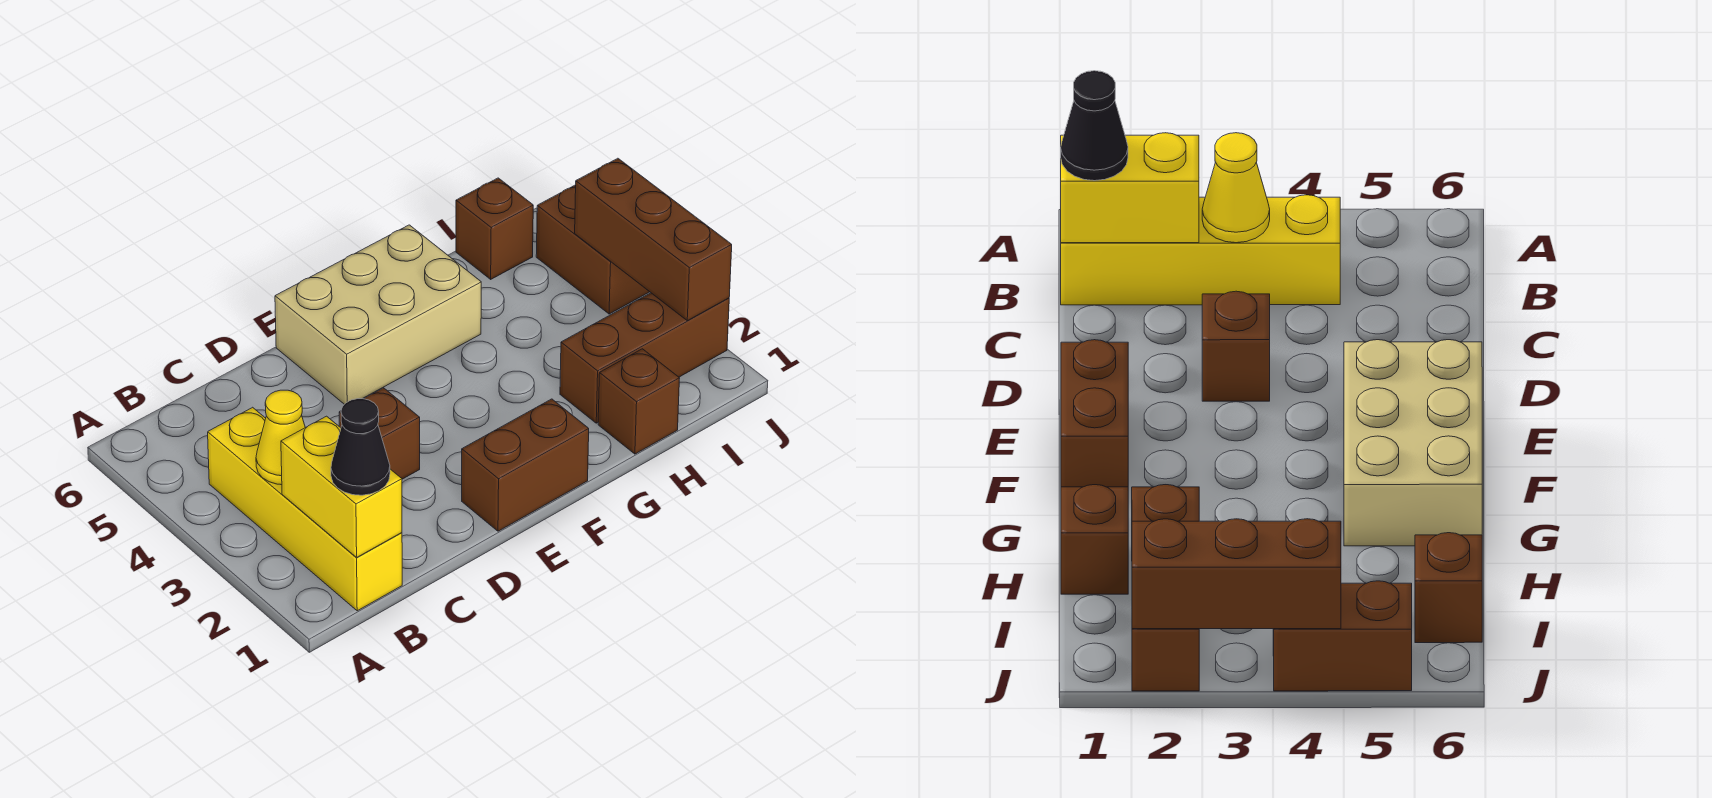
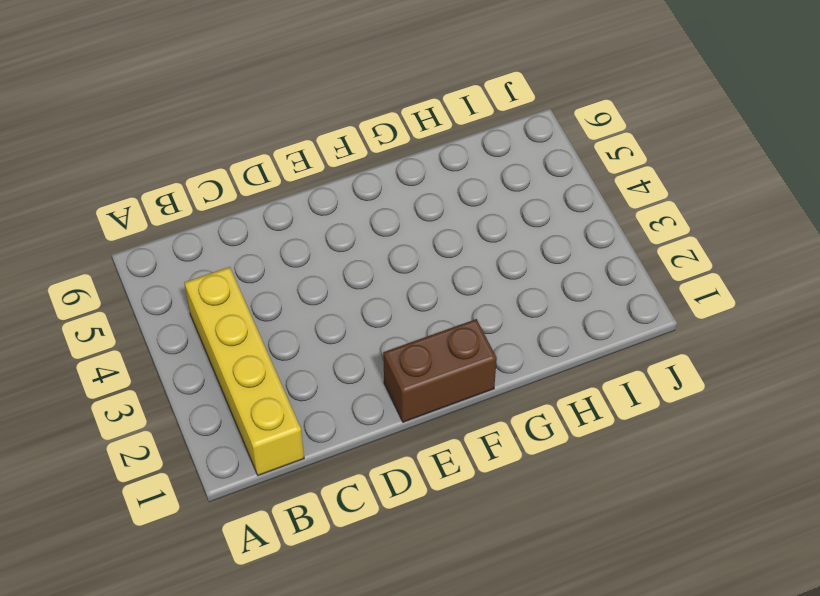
none -> brown brick D3 level 1
none -> tan brick E5:G6 level 1
none -> brown brick H1 level 1

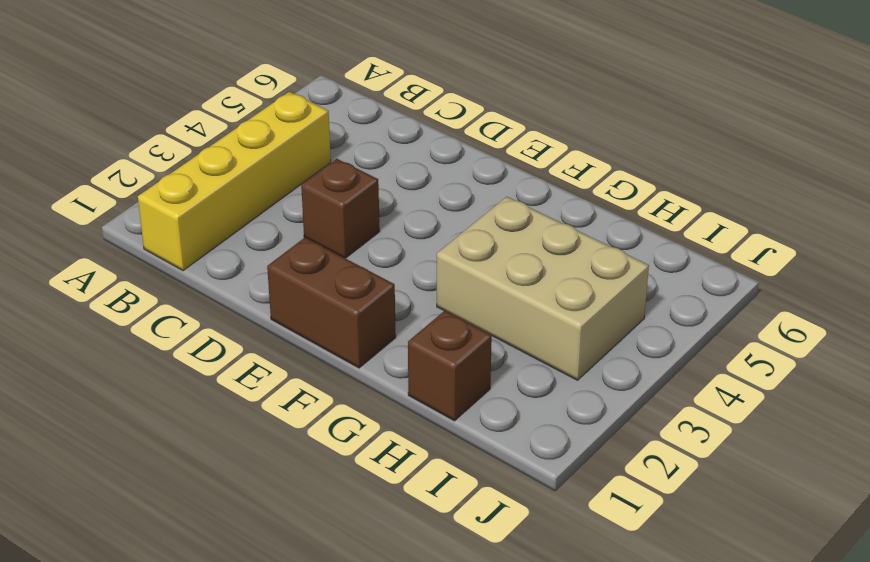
tan brick G3:I4 level 1 -> tan brick E5:G6 level 1
none -> brown brick H2:J2 level 1
none -> brown brick I6 level 1
none -> brown brick J4:J5 level 1

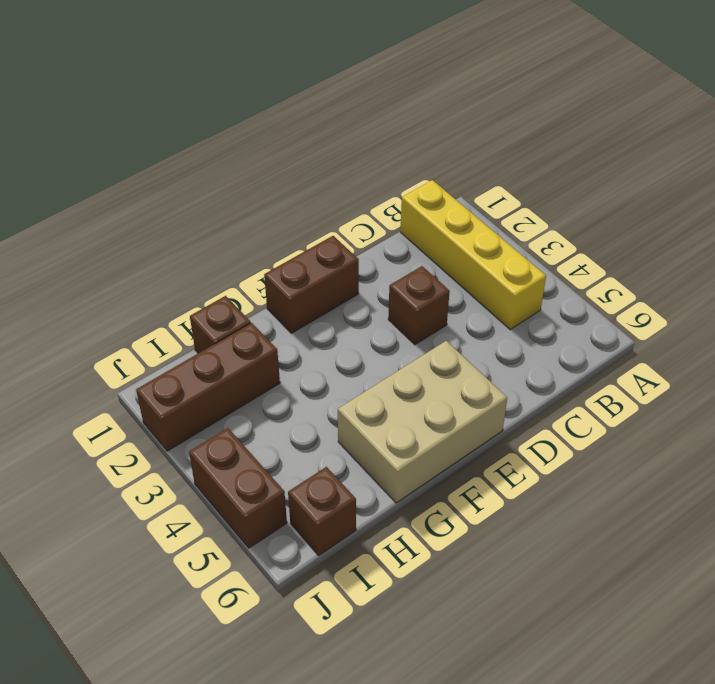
none -> yellow brick B1:B2 level 2
none -> yellow cone B3 level 2
none -> brown brick J2:J4 level 2

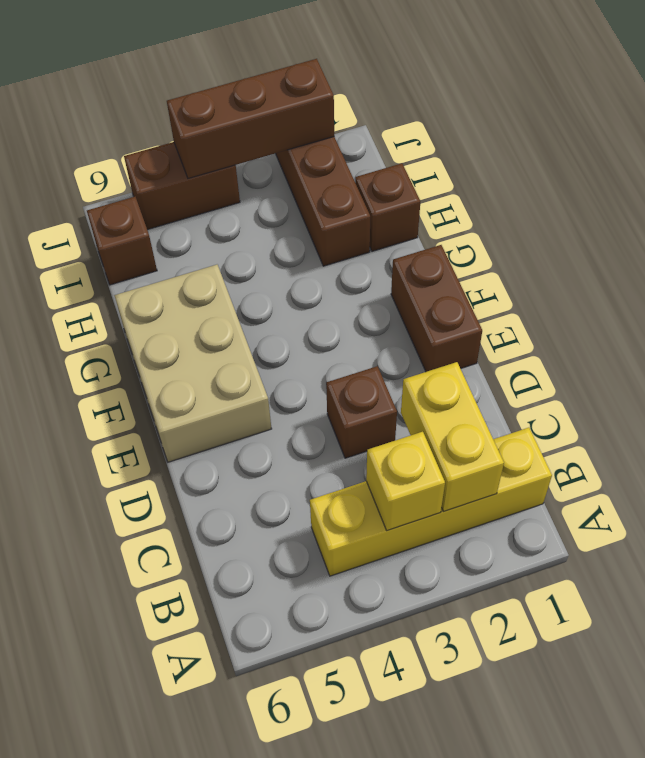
yellow brick B2:C2 level 2 -> yellow brick B1:B2 level 2
yellow brick B3 level 2 -> yellow cone B3 level 2
none -> black cone B1 level 3

